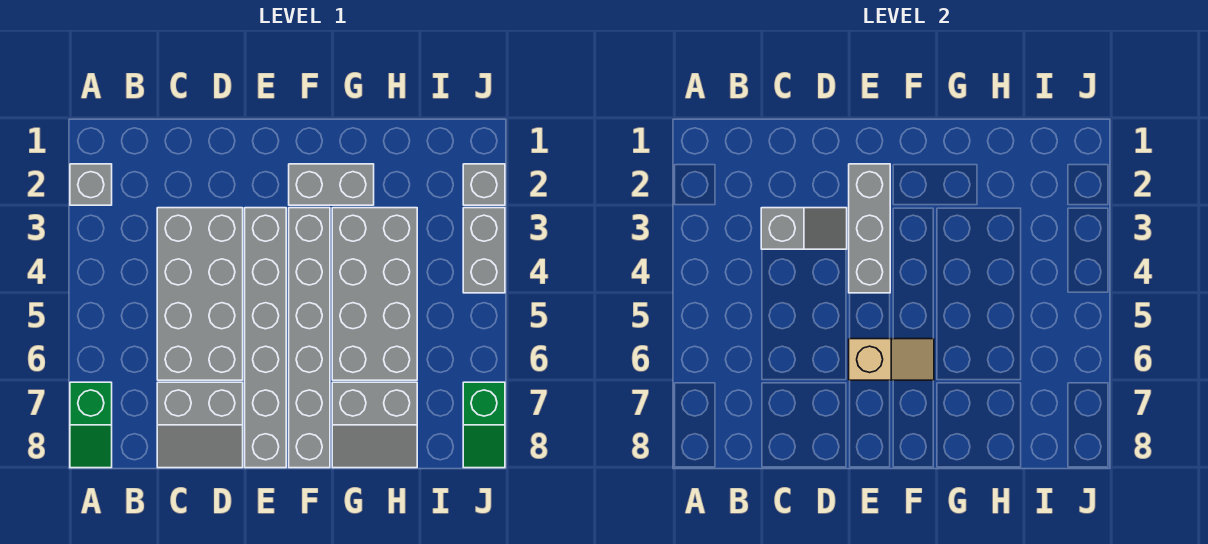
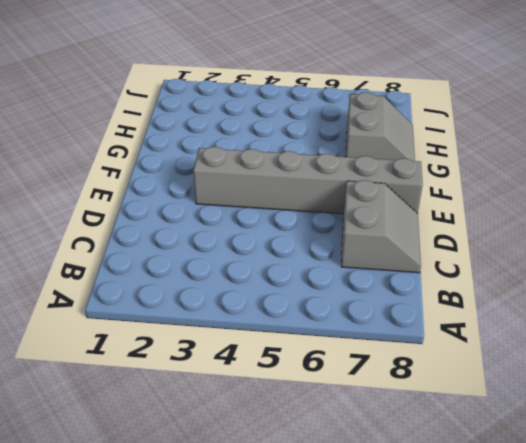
none -> grey brick A2 level 1
none -> green slope A7:A8 level 1 top 7
none -> grey brick C3:D6 level 1

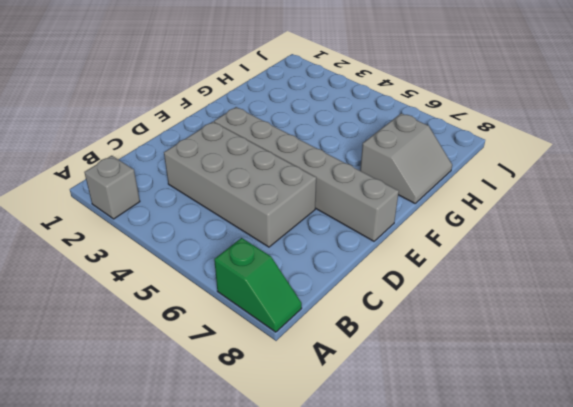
none -> grey slope C7:D8 level 1 top 7
none -> grey brick F2:G2 level 1
none -> grey brick F3:F8 level 1

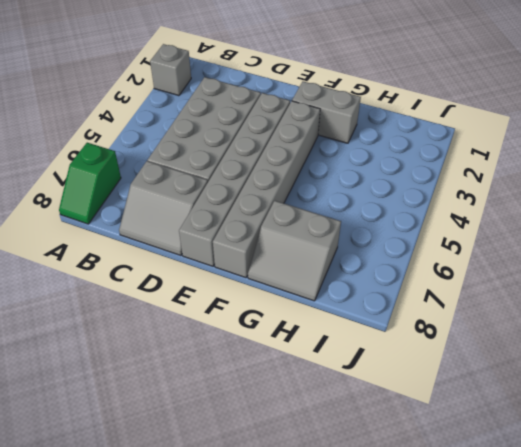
none -> grey brick G3:H6 level 1
none -> grey brick J2 level 1
none -> grey brick J3:J4 level 1

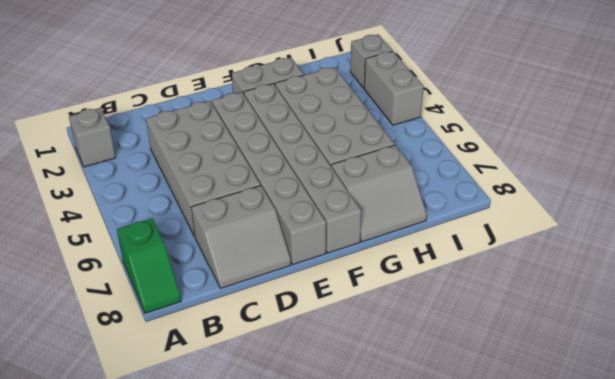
none -> green slope J7:J8 level 1 top 7
none -> grey slope C3:D3 level 2 top C
none -> grey brick E2:E4 level 2

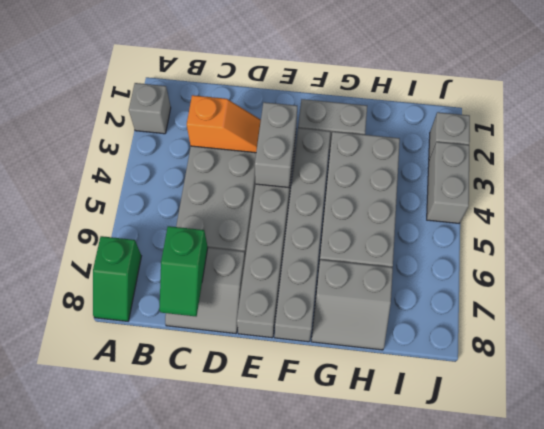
orange slope C3:D3 level 2 top C -> grey slope C3:D3 level 2 top C
green slope C7:C8 level 2 top 7 -> green slope J7:J8 level 1 top 7
grey brick E3:E4 level 2 -> grey brick E2:E4 level 2
none -> tan slope E6:F6 level 2 top E

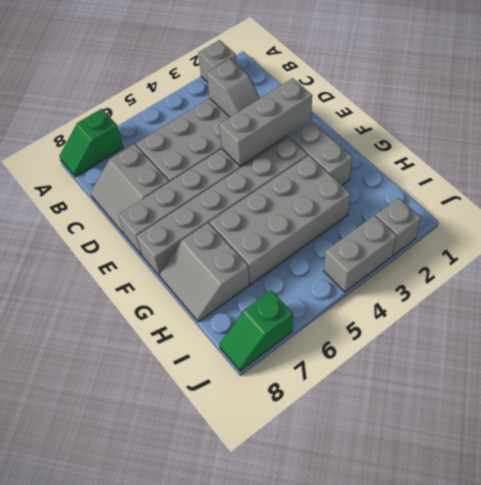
none -> tan slope E6:F6 level 2 top E

